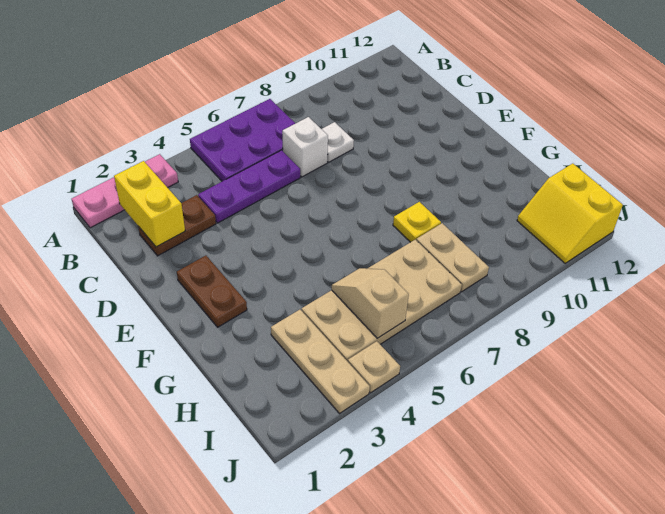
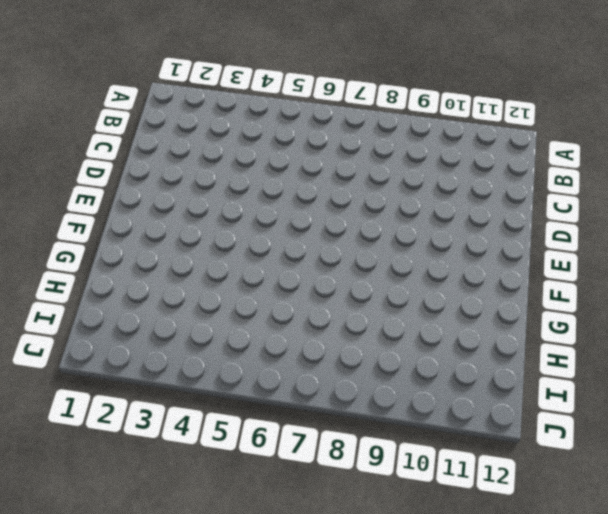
none -> pink plate A1:A3 level 1
none -> purple plate A5:B7 level 1
none -> brown plate C2:C3 level 1

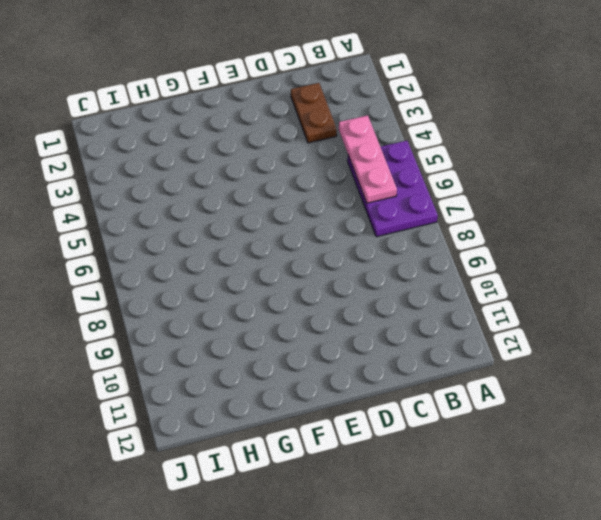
pink plate B4:B6 level 2 -> pink plate A1:A3 level 1
none -> purple plate C4:C6 level 1
none -> white brick C7 level 1
none -> white plate C8 level 1

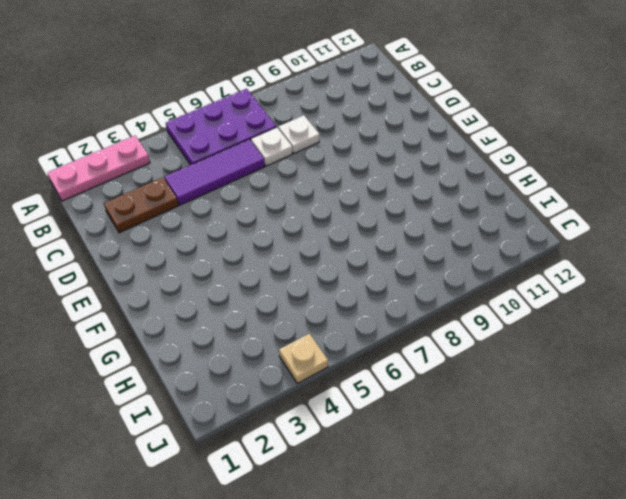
purple tile C4:C6 level 1 -> purple plate C4:C6 level 1
white plate C7 level 1 -> white brick C7 level 1
none -> brown plate E2:F2 level 1
none -> yellow plate G8 level 1
none -> tan plate H3:J3 level 1

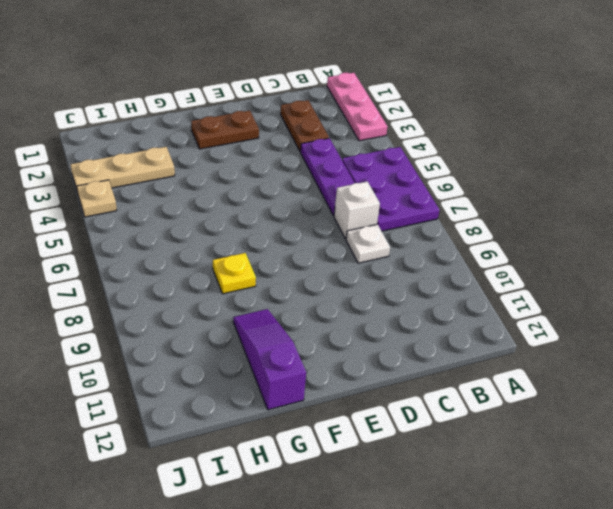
purple slope G10:G12 level 1 top 12 -> none
none -> tan plate H4:I7 level 1
none -> tan plate H8:I8 level 1
none -> yellow slope I11:J12 level 1 top 12

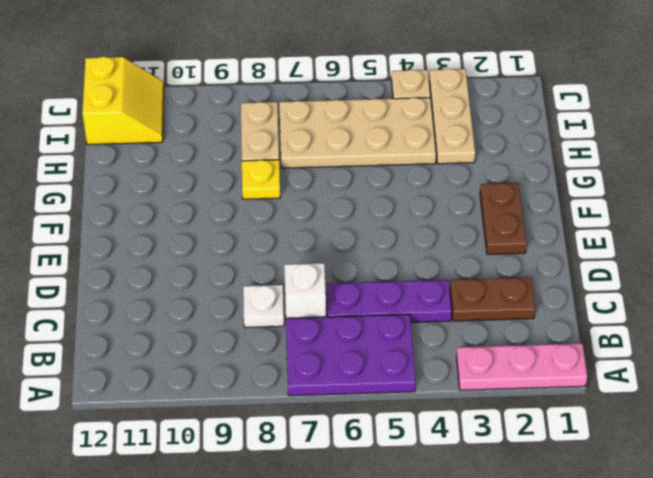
none -> yellow brick B2:C2 level 2
none -> tan slope H5:I5 level 2 top I

